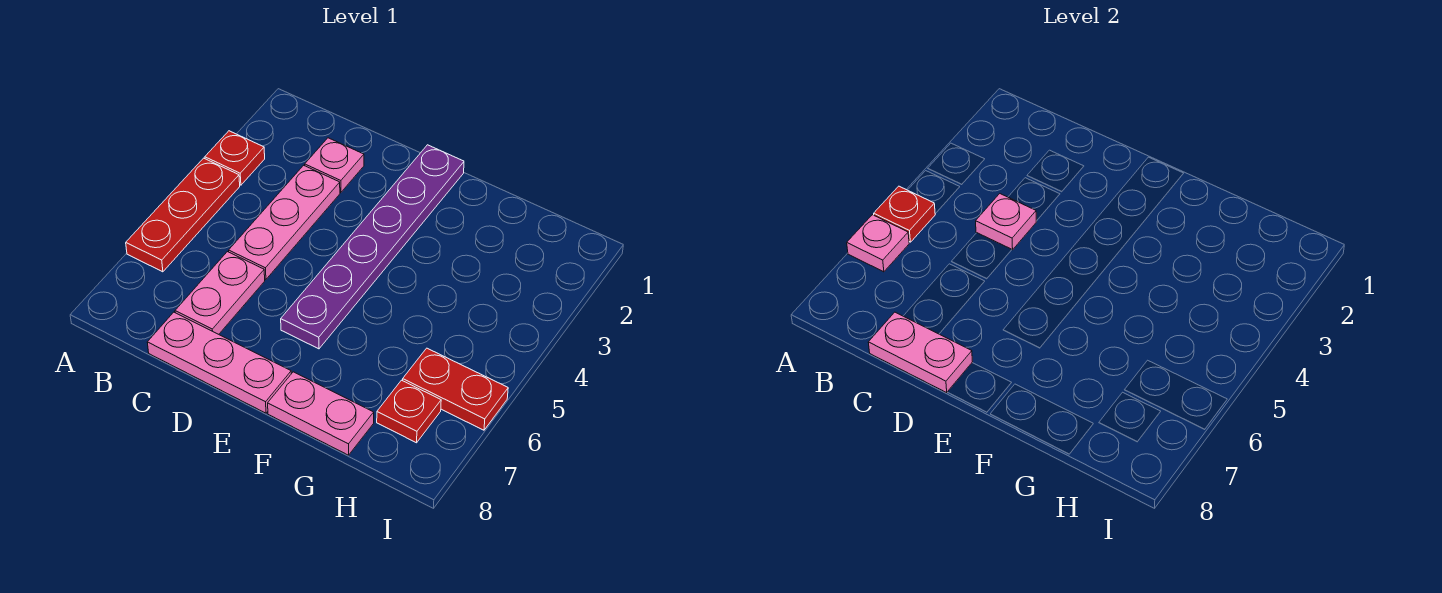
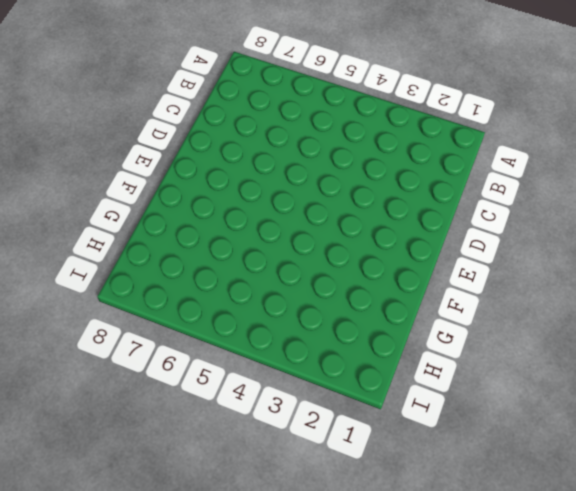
none -> red plate A3 level 1
none -> red plate A4:A6 level 1
none -> pink plate C2 level 1

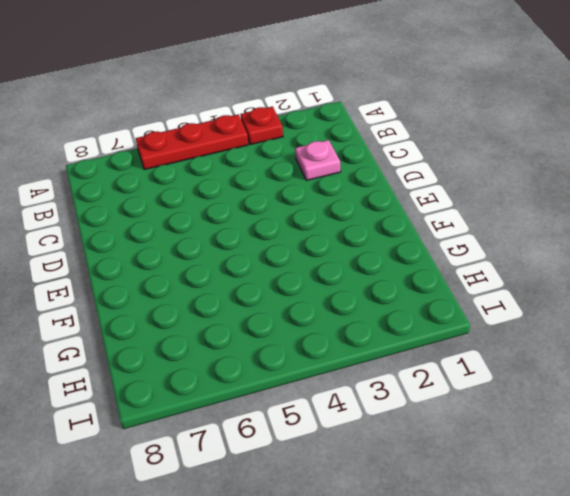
none -> pink plate C3:C5 level 1
none -> pink plate C6:C7 level 1
none -> pink plate C8:E8 level 1

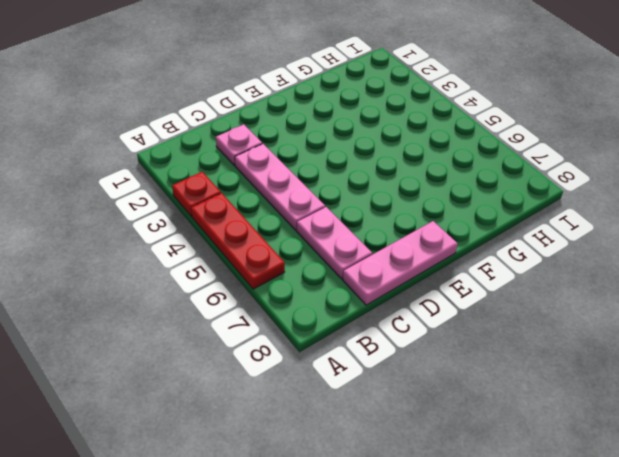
none -> purple plate E1:E6 level 1
none -> pink plate F8:G8 level 1
none -> red plate H6:I6 level 1

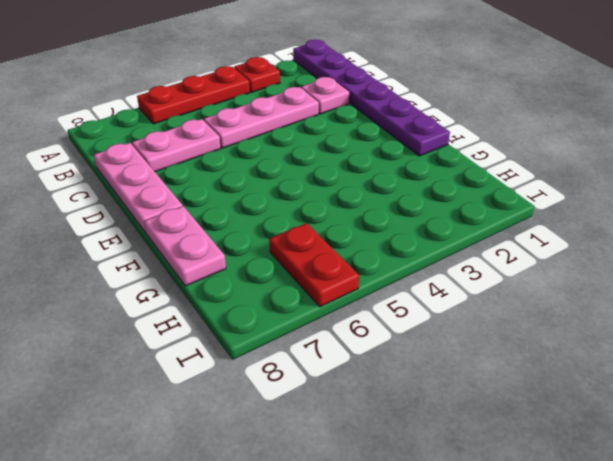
purple plate A1:F1 level 1 -> purple plate E1:E6 level 1
none -> red plate H7 level 1
none -> red plate A5 level 2
none -> pink plate A6 level 2

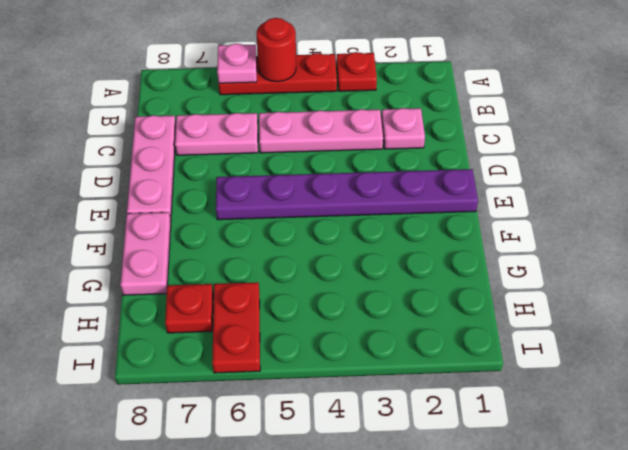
red round brick A5 level 2 -> red plate A5 level 2
none -> pink plate C4 level 2
none -> pink plate C8:D8 level 2

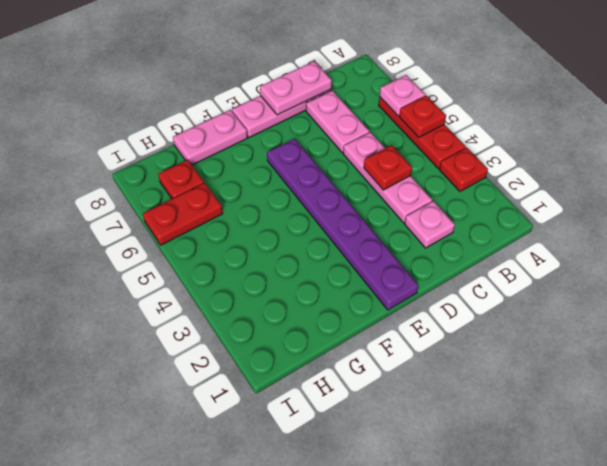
red plate C4 level 2 -> pink plate C4 level 2

